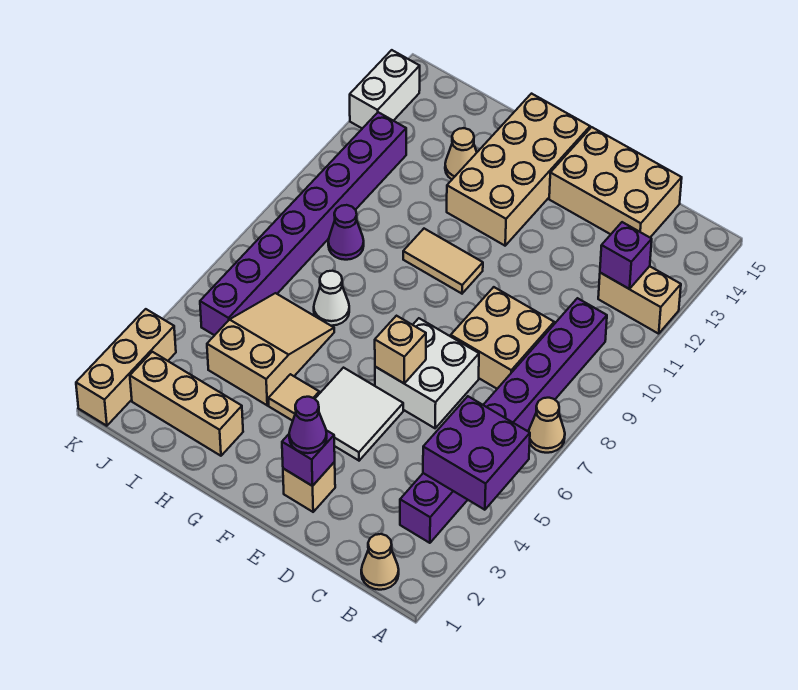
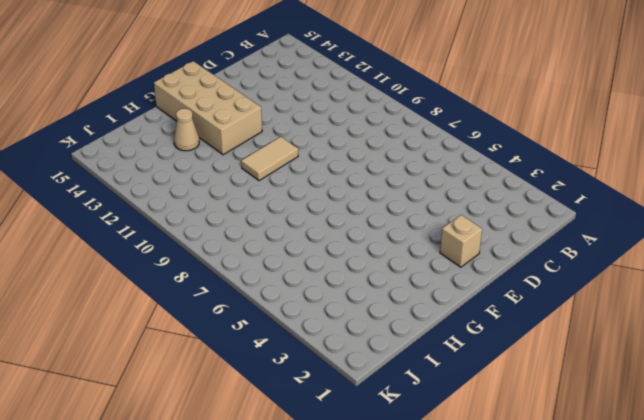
none -> tan cone A7 level 1
none -> tan brick A12:B12 level 1
none -> tan cone B1 level 1

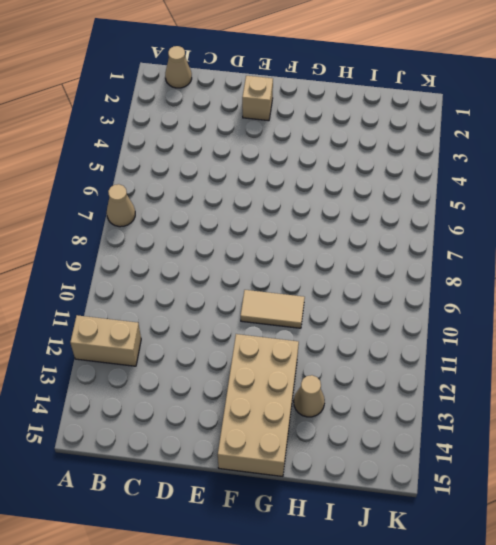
none -> purple brick B3:B10 level 1
none -> tan brick C8:D9 level 1
none -> tan brick C14:E15 level 1

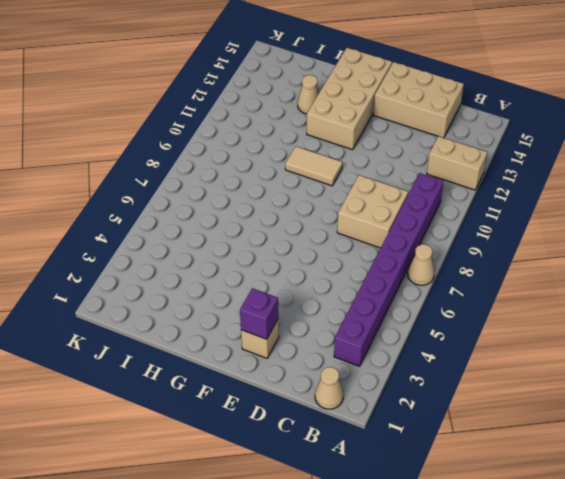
none -> white brick D6:E7 level 1
none -> white tile E4:F5 level 1
none -> tan tile G4 level 1

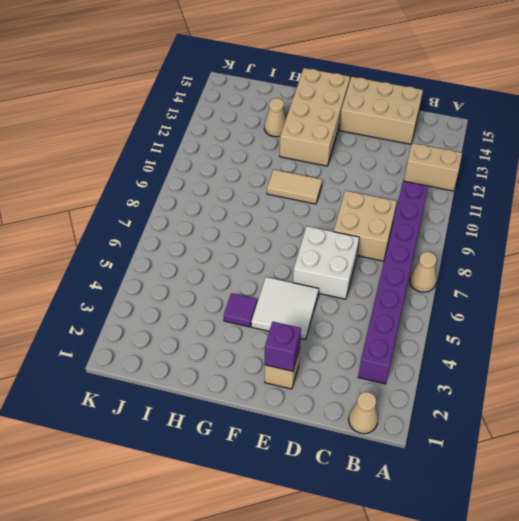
purple tile G4 level 1 -> tan tile G4 level 1
none -> tan brick H2:J2 level 1
none -> tan slope H4:I6 level 1 top 4
none -> white cone H7 level 1

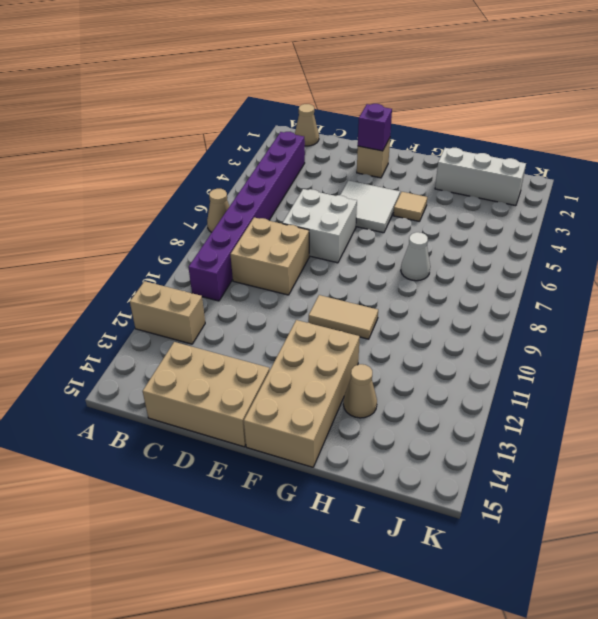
white brick H2:J2 level 1 -> tan brick H2:J2 level 1
none -> tan slope H4:I6 level 1 top 4
none -> purple cone I9 level 1
none -> purple brick J5:J12 level 1

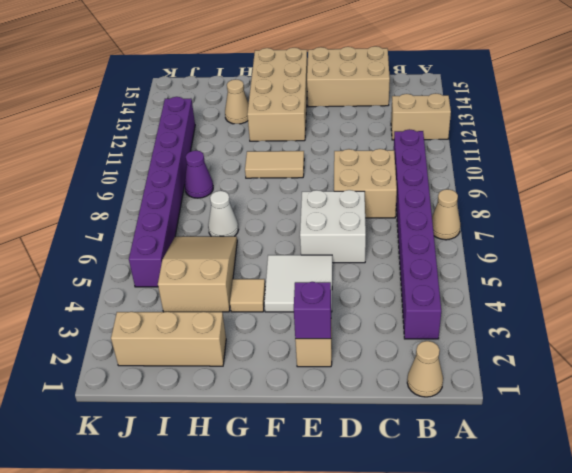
none -> tan brick K1:K3 level 1
none -> white brick K13:K14 level 1
none -> purple brick A4:B5 level 2

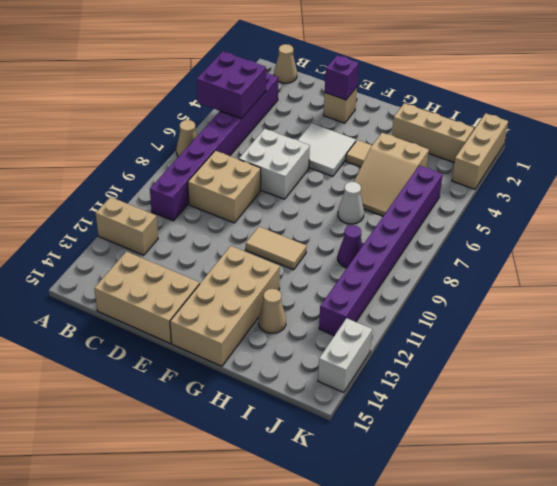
none -> purple brick B12 level 2
none -> tan brick E6 level 2
none -> purple cone E2 level 3

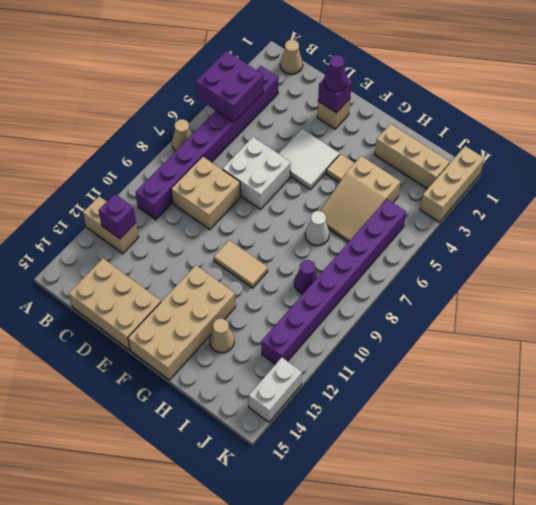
none -> tan brick E6 level 2

